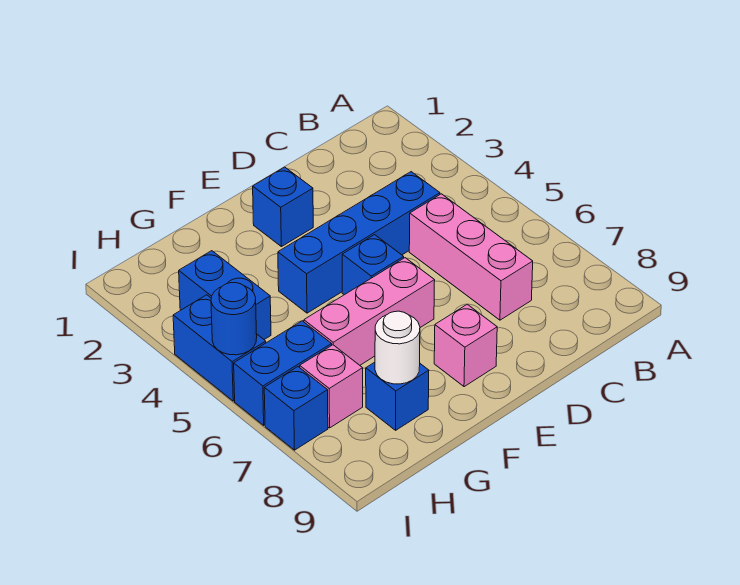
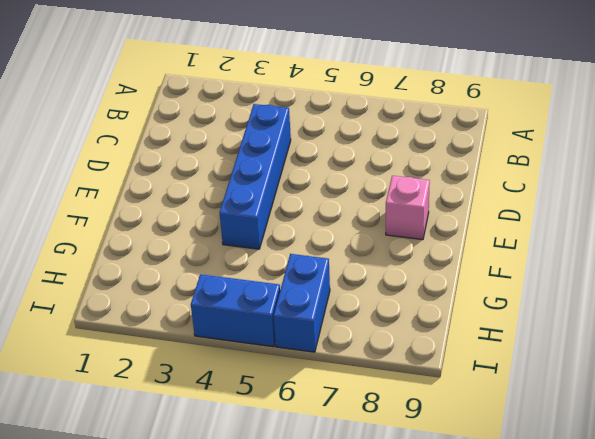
none -> pink brick C5:C7 level 1
none -> blue brick E2 level 1
none -> blue brick E5 level 1

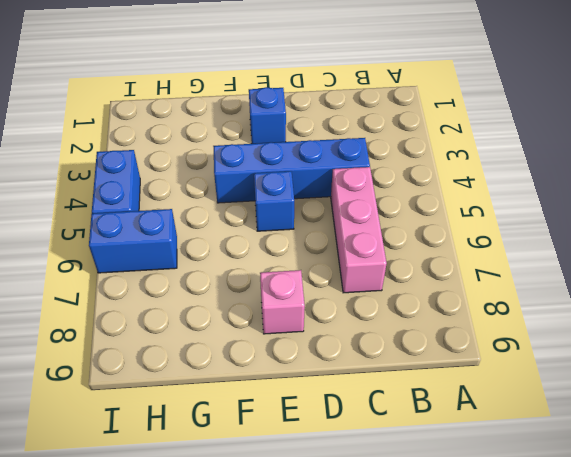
none -> pink brick E6:G6 level 1
none -> blue brick G8 level 1
none -> blue brick H3:H4 level 1

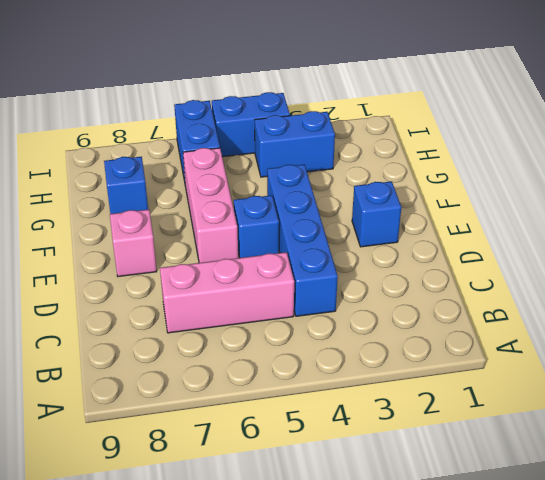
none -> pink brick H7 level 1
none -> blue brick I7 level 1
none -> white round brick G8 level 2

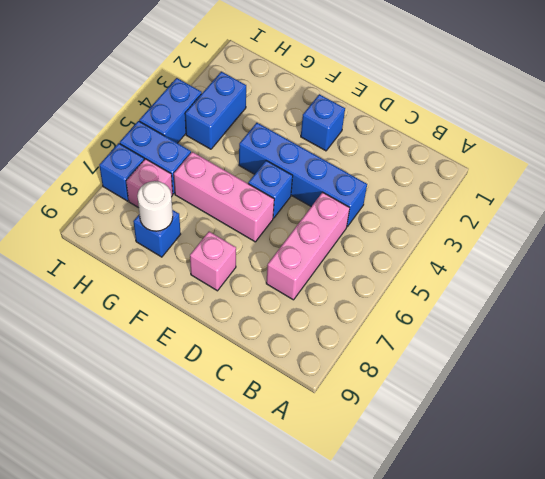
none -> blue round brick I5 level 2

